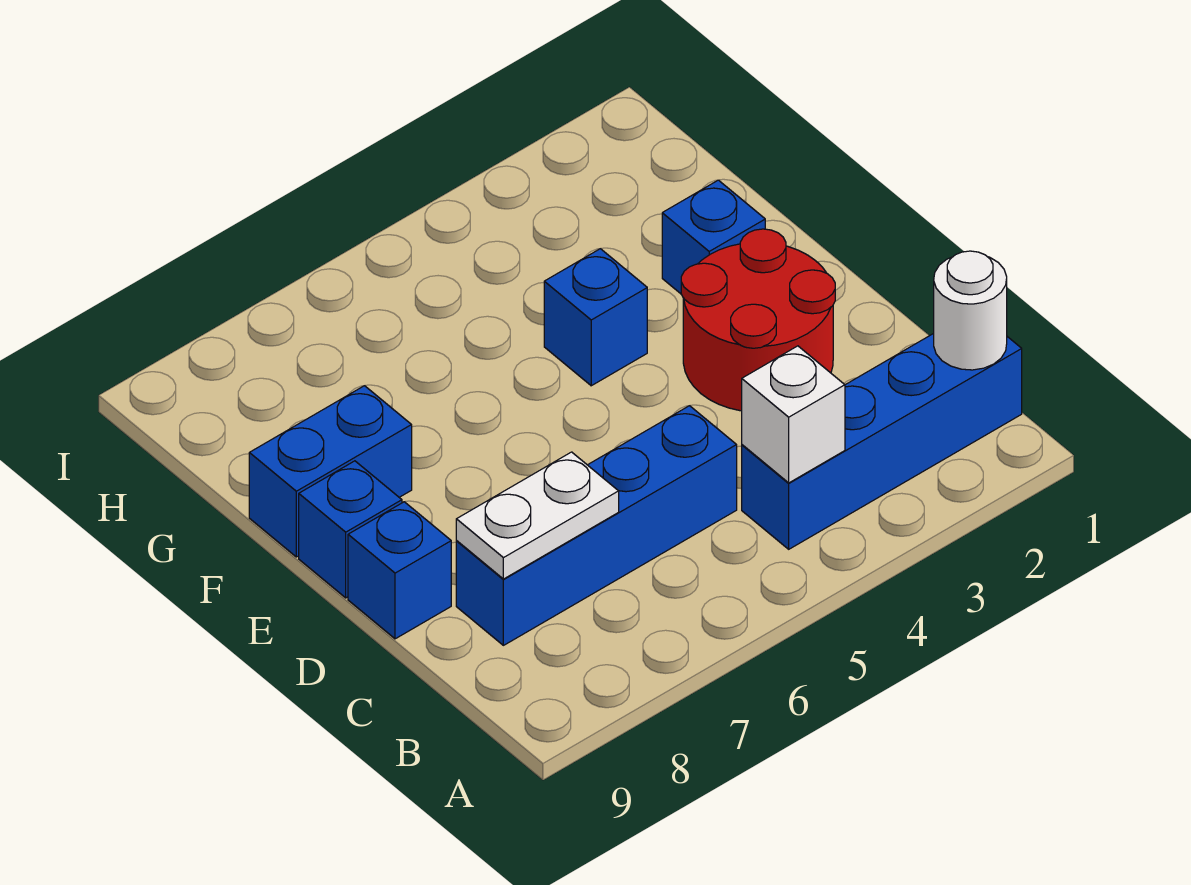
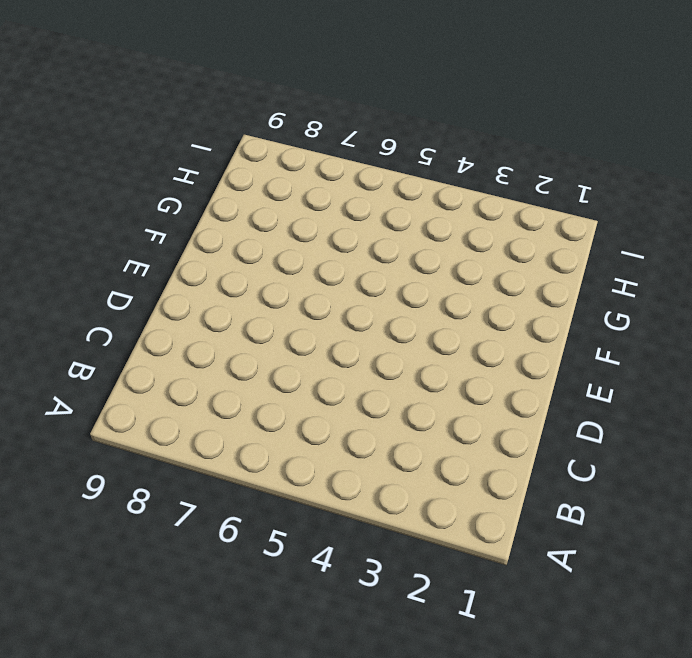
none -> blue brick B1:B4 level 1
none -> blue brick C5:C8 level 1

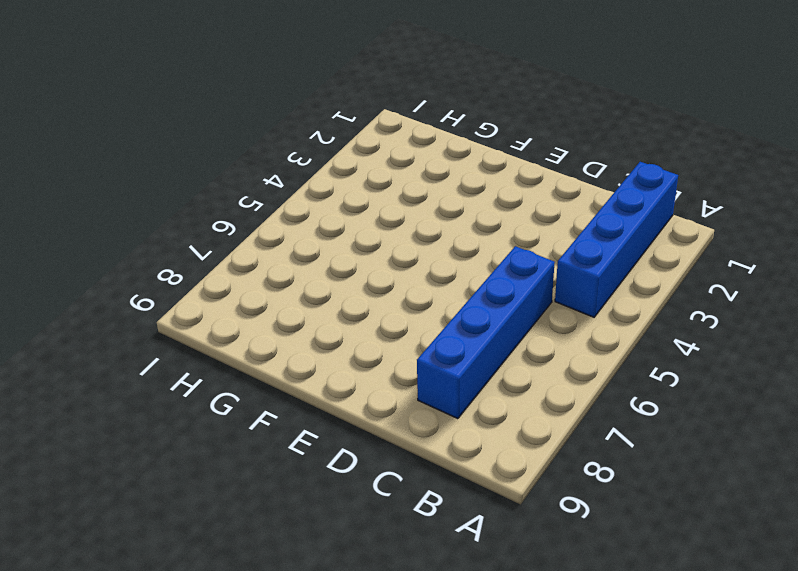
none -> red round brick D2:E3 level 1
none -> blue brick D9 level 1

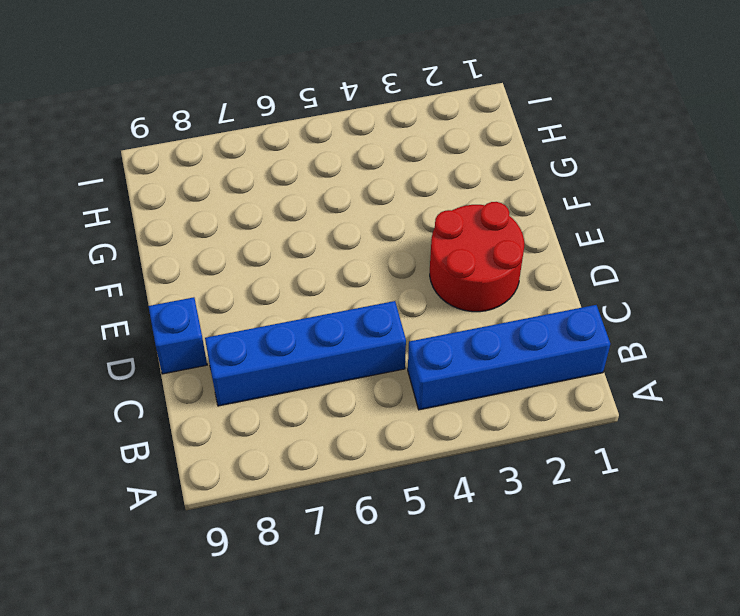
none -> blue brick E9 level 1
none -> blue brick F2 level 1

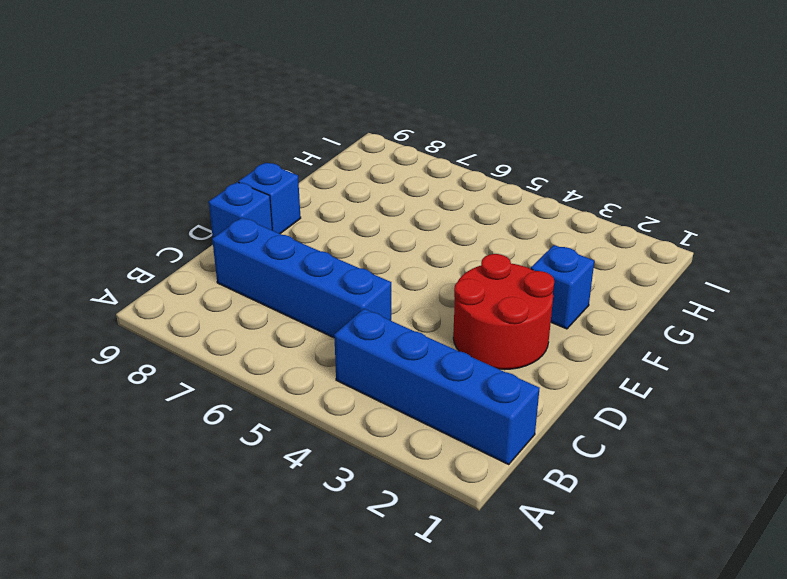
none -> blue brick F4 level 1
none -> blue brick F8:F9 level 1

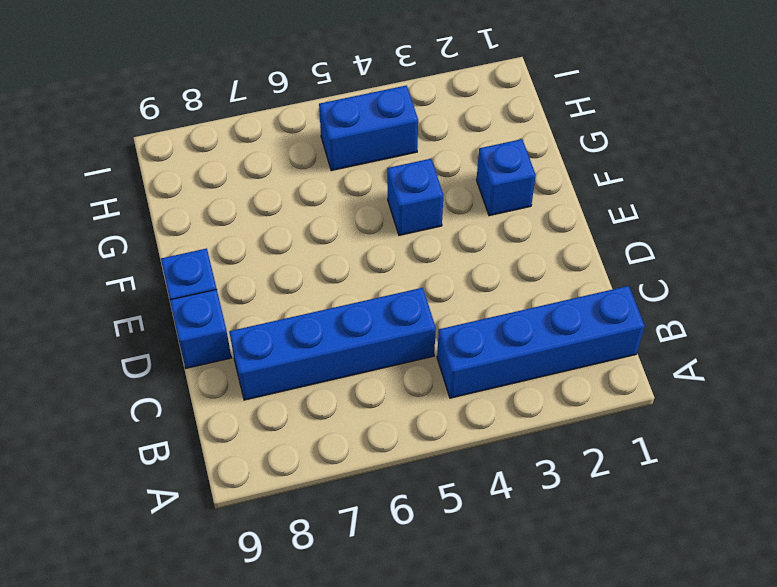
blue brick H4:H5 level 1 -> blue brick F8:F9 level 1
none -> red round brick D2:E3 level 1
none -> white round brick B1 level 2

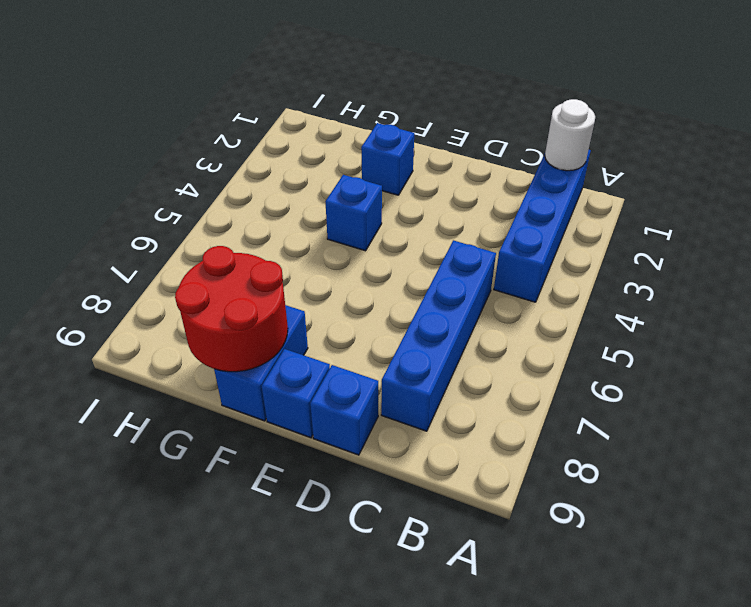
red round brick F8:G9 level 2 -> red round brick D2:E3 level 1
none -> white brick B4 level 2
none -> white plate C7:C8 level 2

